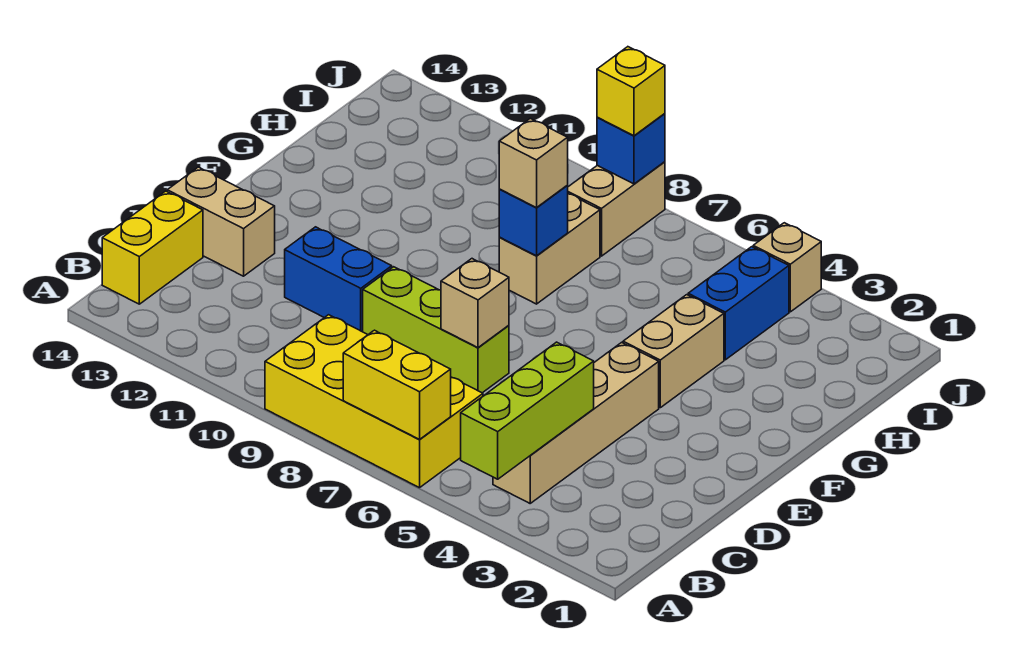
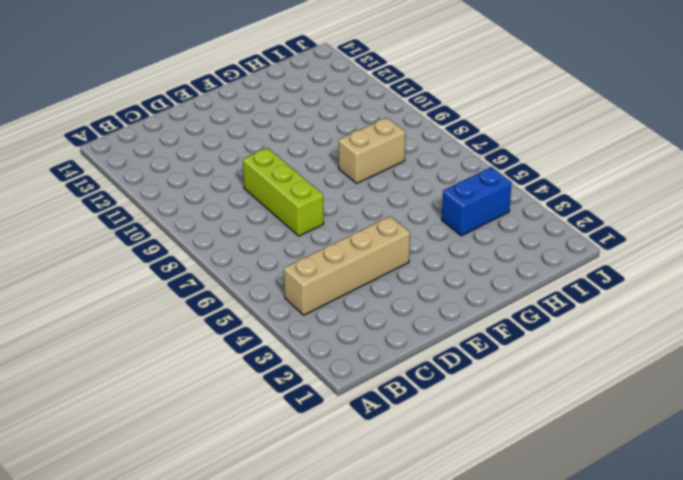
none -> yellow brick A6:B9 level 1
none -> yellow brick B14:C14 level 1
none -> blue brick D10:D11 level 1

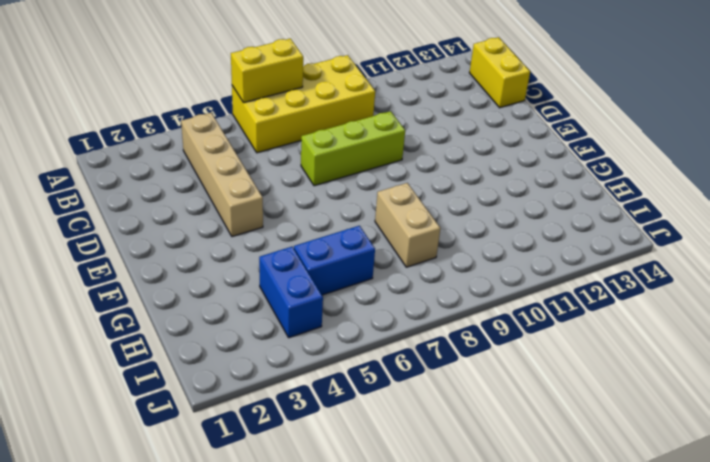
blue brick H5:H6 level 1 -> blue brick D10:D11 level 1
none -> tan brick D13:D14 level 1
none -> tan brick F4:G4 level 1
none -> tan brick I8:J8 level 1

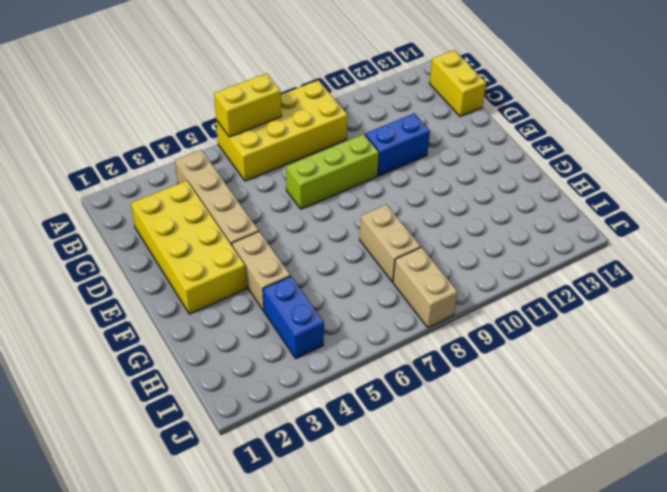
yellow brick C2:F3 level 1 -> none
none -> tan brick D13:D14 level 1
none -> tan brick J4 level 1
none -> lime brick A4:C4 level 2

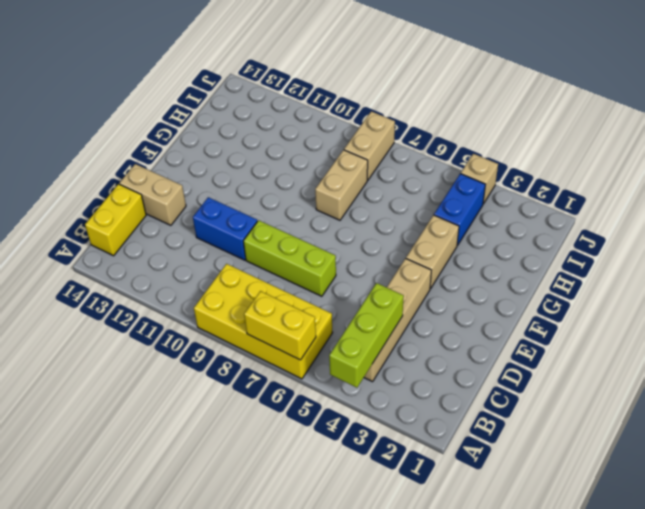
none -> tan brick D7 level 2
none -> blue brick G8 level 2
none -> blue brick J8 level 2

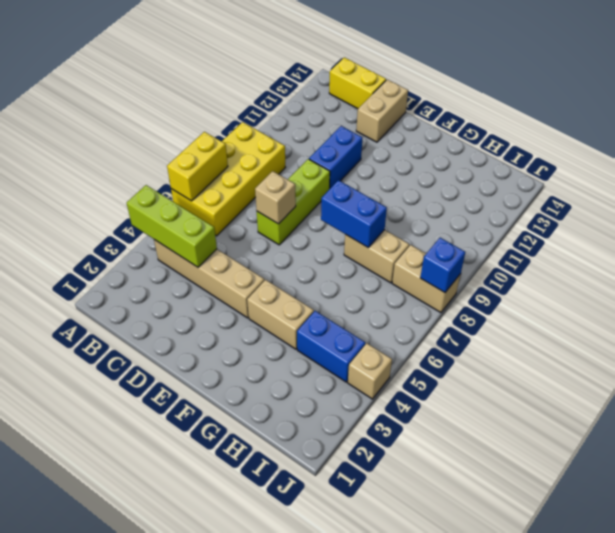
blue brick F8:G8 level 2 -> blue brick G8 level 2
none -> tan brick G8 level 3
none -> yellow brick J8 level 3

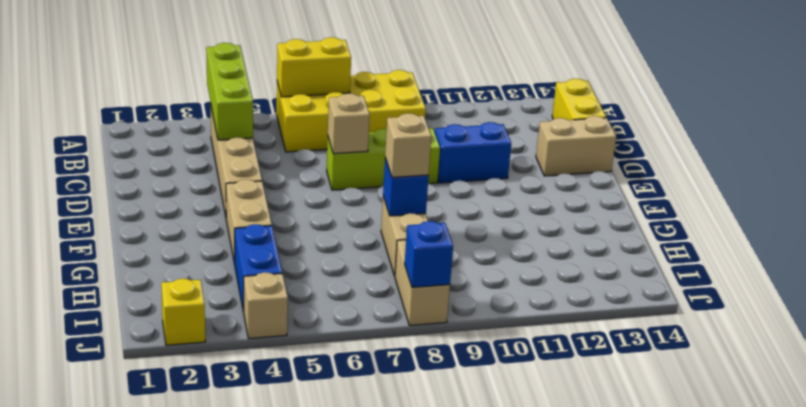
yellow brick J2 level 1 -> yellow brick J8 level 3

